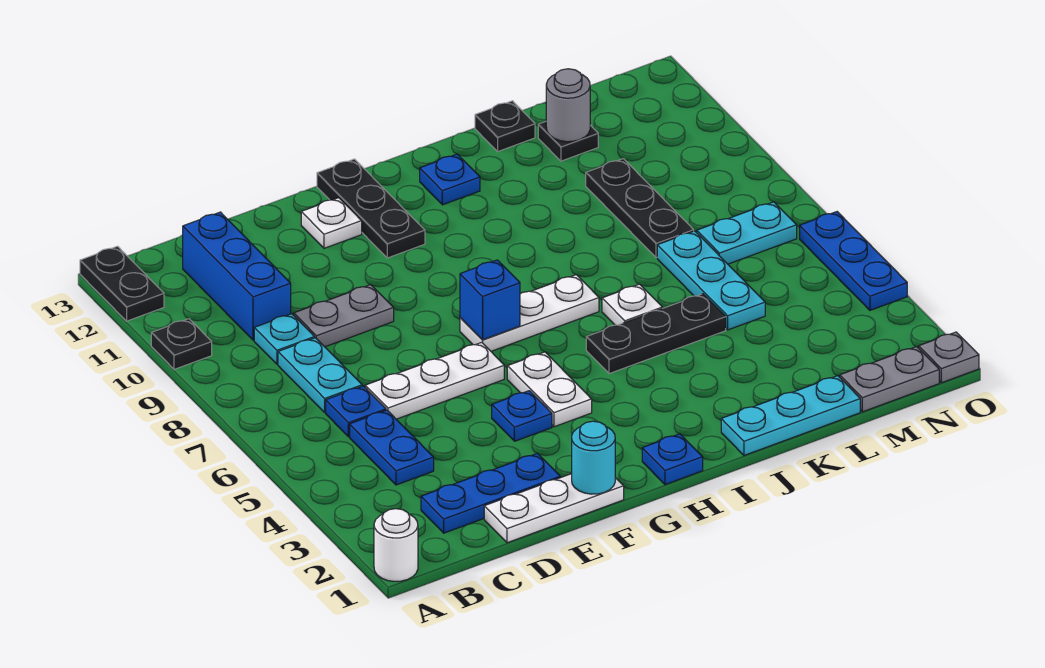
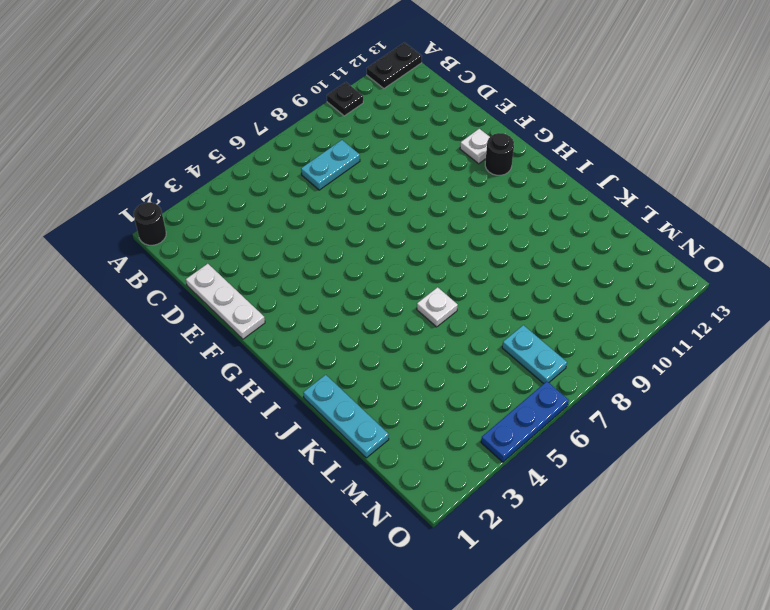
black round brick A1 level 1 -> white round brick A1 level 1
black round brick G12 level 1 -> black plate G11:G13 level 1
none -> blue plate C2:E2 level 1
none -> blue plate C4:C5 level 1
none -> blue plate C6 level 1
none -> cyan plate C9 level 1

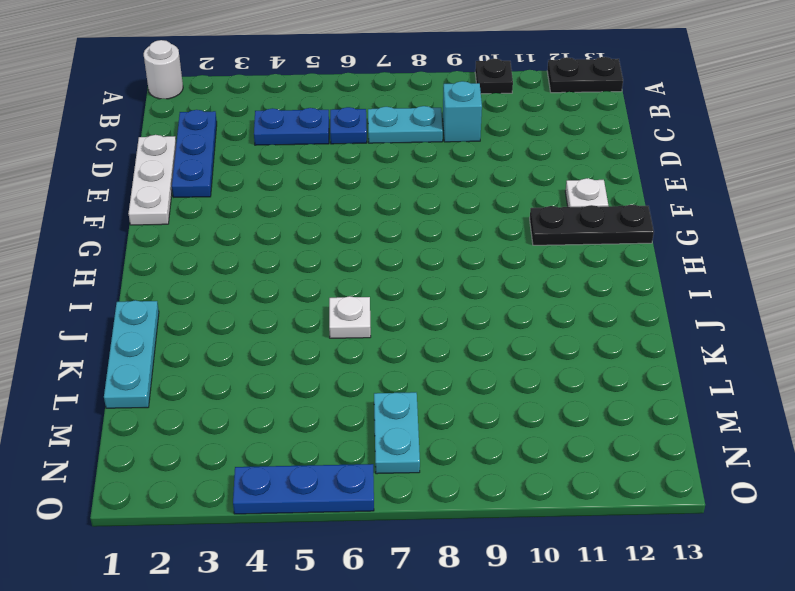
cyan brick C9 level 1 -> cyan plate C9 level 1
none -> blue brick C10:C12 level 1
none -> white plate D6:F6 level 1
none -> grey plate D9:E9 level 1
none -> blue plate F4 level 1

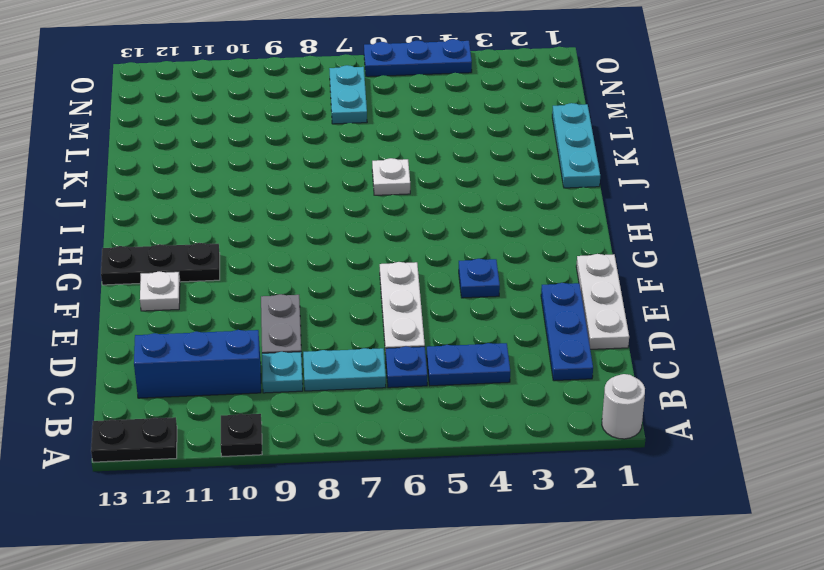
none -> white plate G4:G5 level 1
none -> white plate G7:I7 level 1
none -> blue plate H1 level 1
none -> black plate I5:K5 level 1

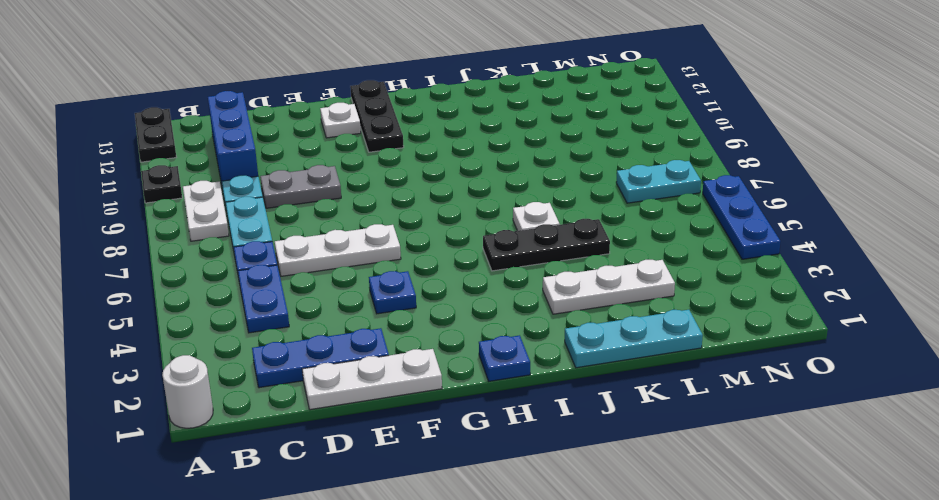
white plate B8:B9 level 1 -> white plate G4:G5 level 1
white plate J3:L3 level 1 -> white plate G7:I7 level 1
none -> blue plate I12 level 1
none -> black plate K13 level 1
none -> cyan plate L5:L7 level 1
none -> black plate L8:L10 level 1

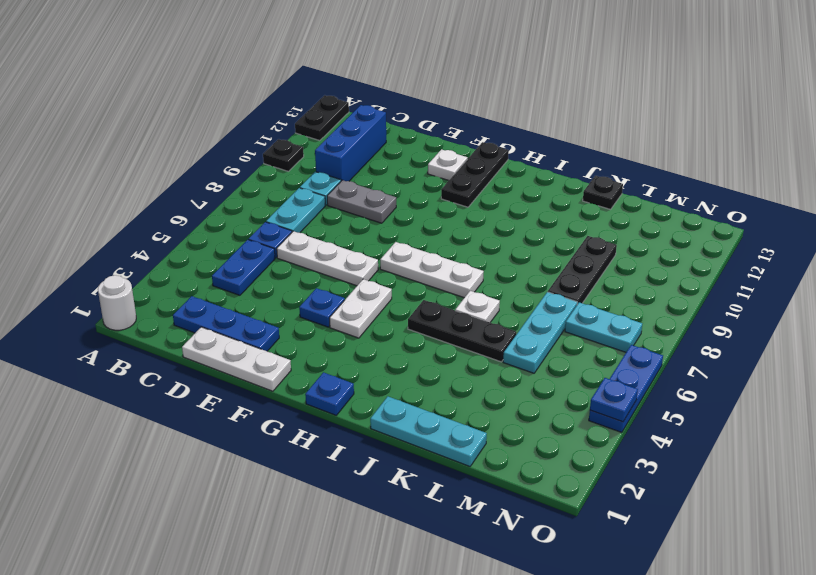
blue plate O4 level 2 -> blue plate I12 level 1
none -> black plate L12 level 1
none -> grey plate M1:N1 level 1
none -> grey plate O1 level 1
none -> cyan round brick F1 level 2

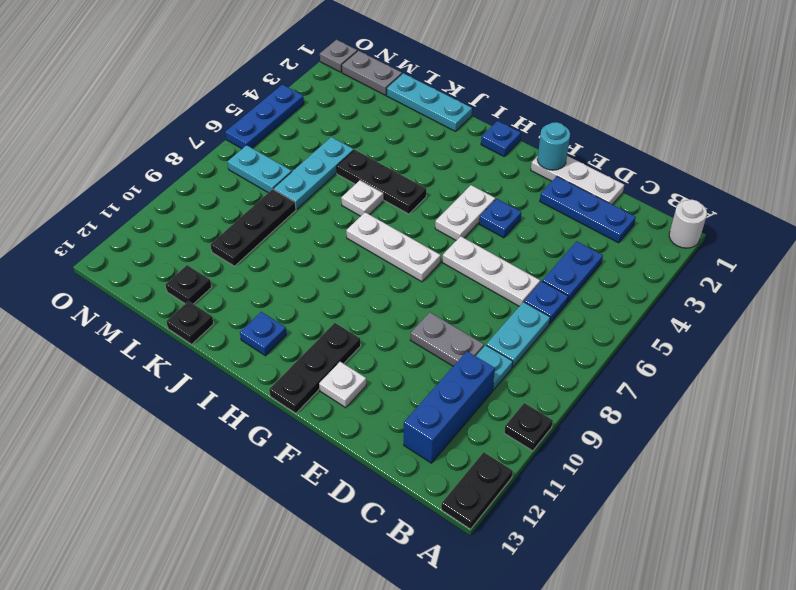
none -> blue brick G7 level 2
none -> grey round brick L12 level 2

